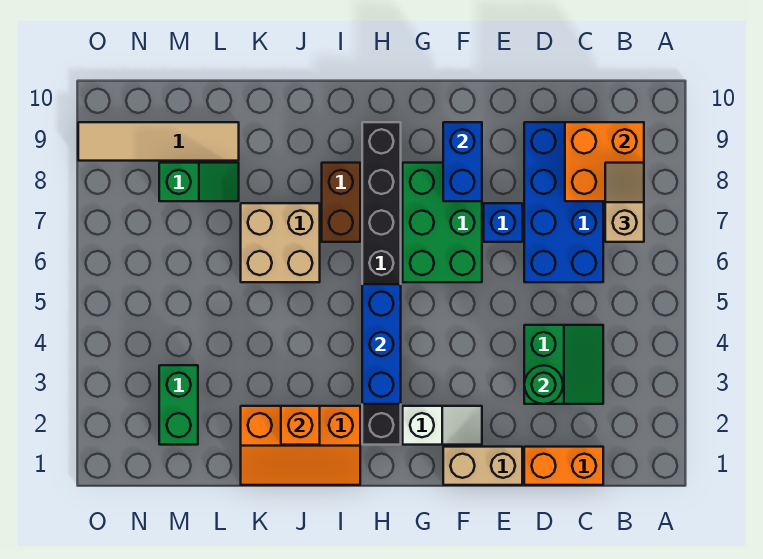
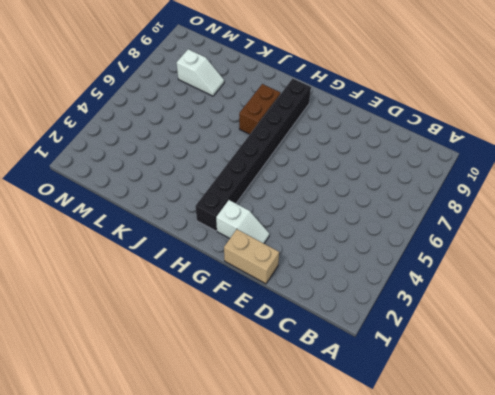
white slope L8:M8 level 1 top M -> green slope L8:M8 level 1 top M
none -> orange brick C1:D1 level 1
none -> green slope C3:D4 level 1 top D
none -> blue brick C6:D9 level 1

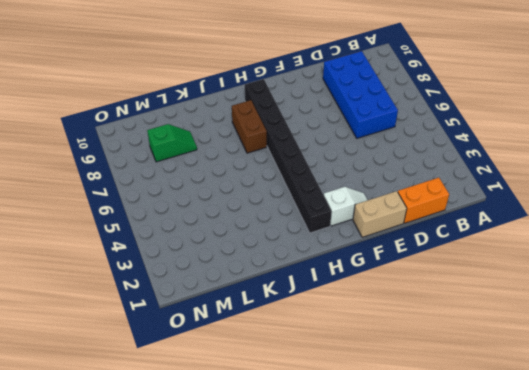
none -> green slope C3:D4 level 1 top D
none -> blue brick E7 level 1
none -> green brick F6:G8 level 1

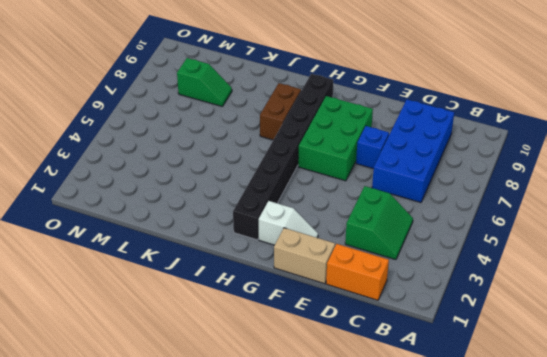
none -> orange slope I1:K2 level 1 top 2
none -> tan brick J6:K7 level 1
none -> tan tile L9:O9 level 1

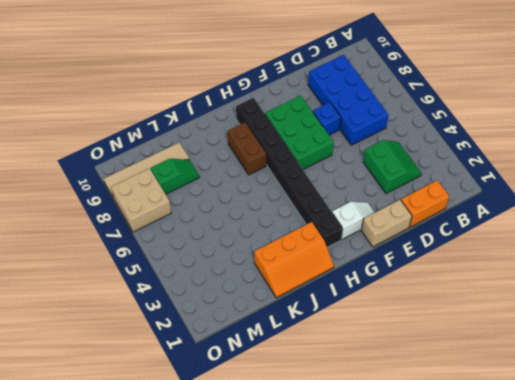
tan brick N7:O8 level 1 -> tan brick J6:K7 level 1
none -> green brick M2:M3 level 1
none -> orange brick B8:C9 level 2
none -> green round brick D3 level 2

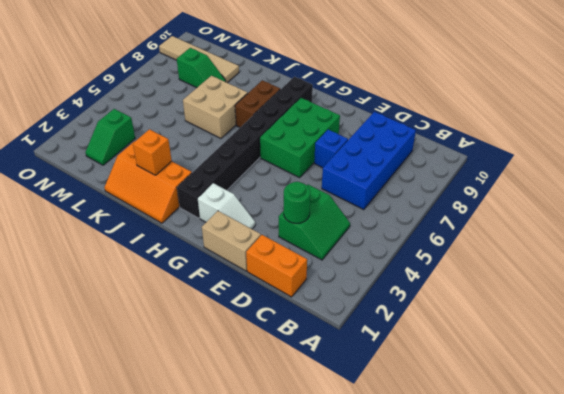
green slope M2:M3 level 1 top 3 -> green brick M2:M3 level 1
none -> orange brick B8:C9 level 2
none -> blue brick F8:F9 level 2
none -> blue brick H3:H5 level 2

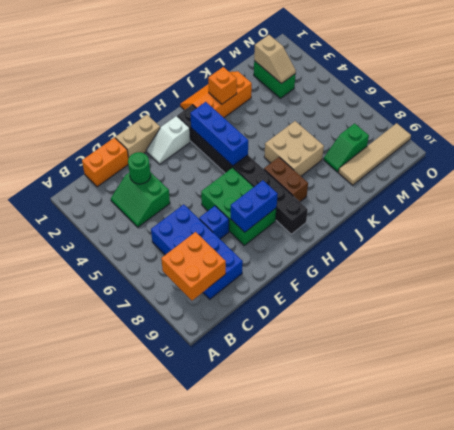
blue brick F8:G8 level 2 -> blue brick F8:F9 level 2
tan slope M2:M3 level 2 top 2 -> tan slope B7:B8 level 3 top 7

